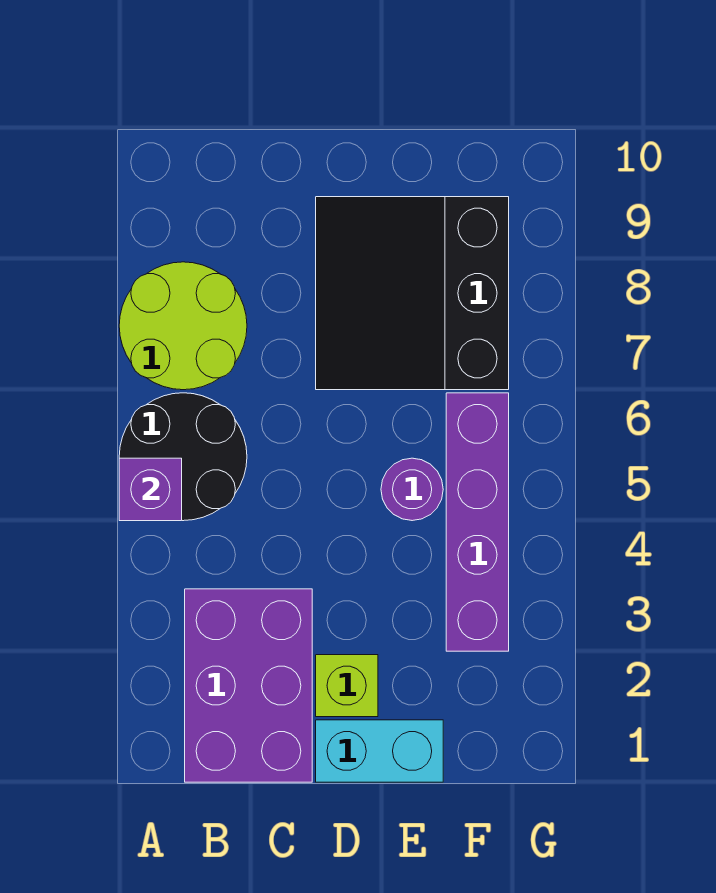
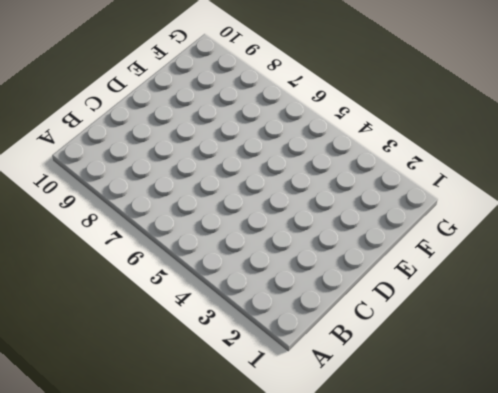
none -> black round brick A5:B6 level 1
none -> lime round brick A7:B8 level 1

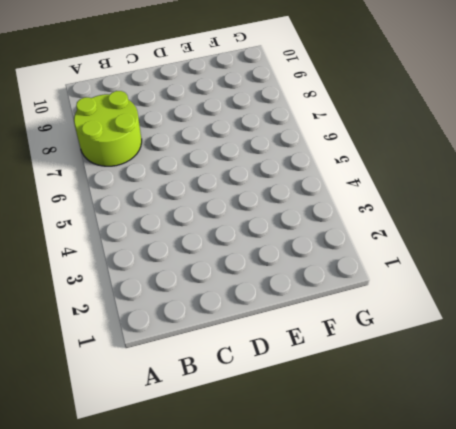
none -> black round brick A5:B6 level 1
none -> purple brick B1:C3 level 1

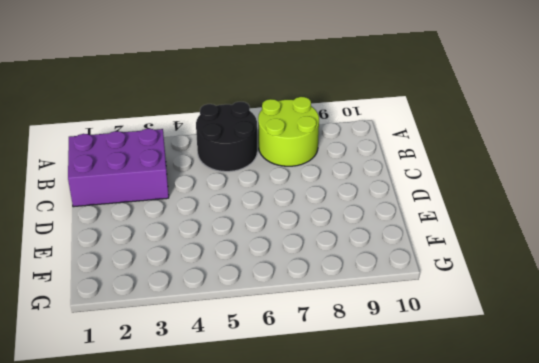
none -> cyan brick D1:E1 level 1
none -> lime brick D2 level 1

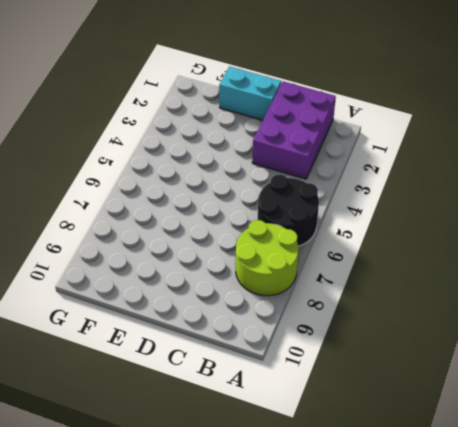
none -> lime brick D2 level 1
none -> black slope D7:F9 level 1 top F

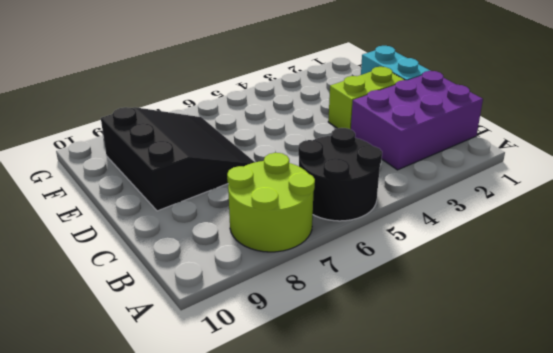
lime brick D2:D3 level 1 -> lime brick D2 level 1
black slope D7:F9 level 1 top 9 -> black slope D7:F9 level 1 top F
none -> purple round brick E5 level 1
none -> purple brick F3:F6 level 1

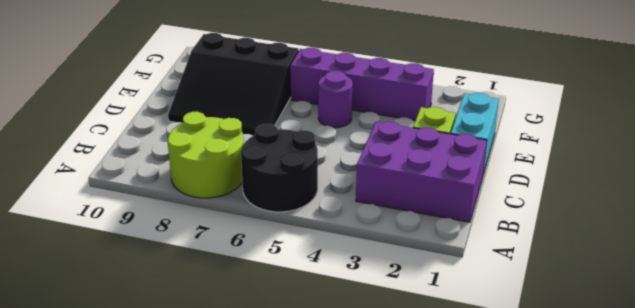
none -> purple brick A5 level 2

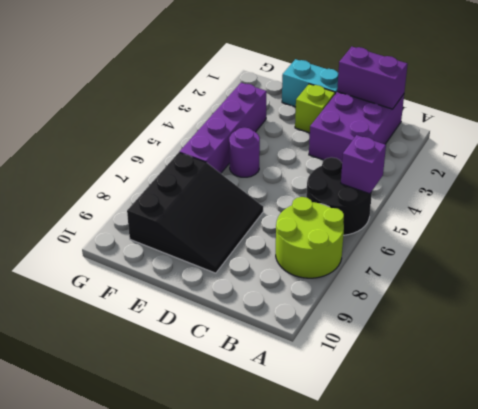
purple brick B1:C1 level 2 -> none

